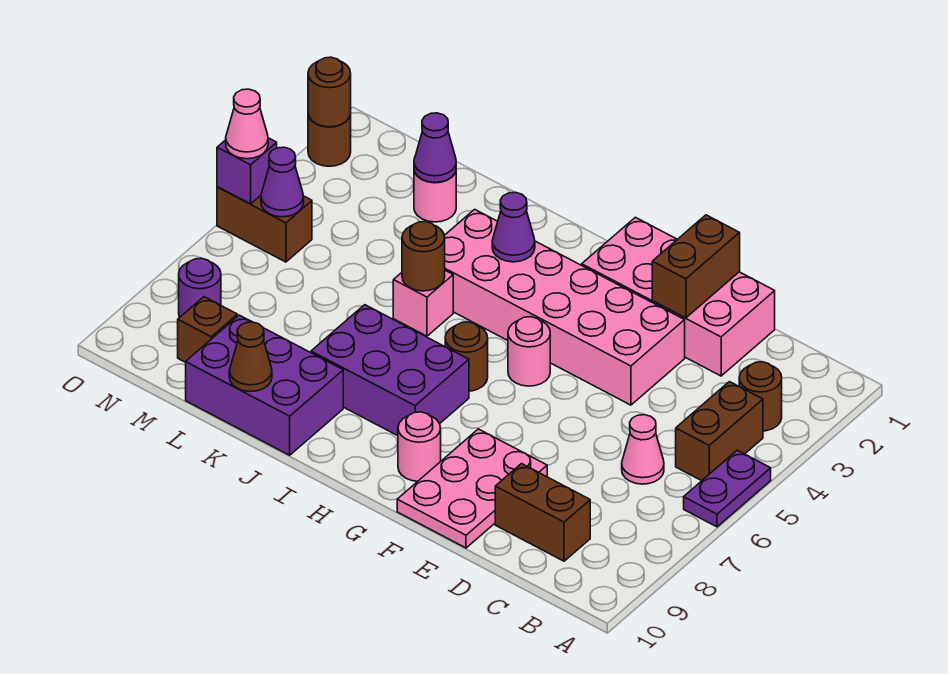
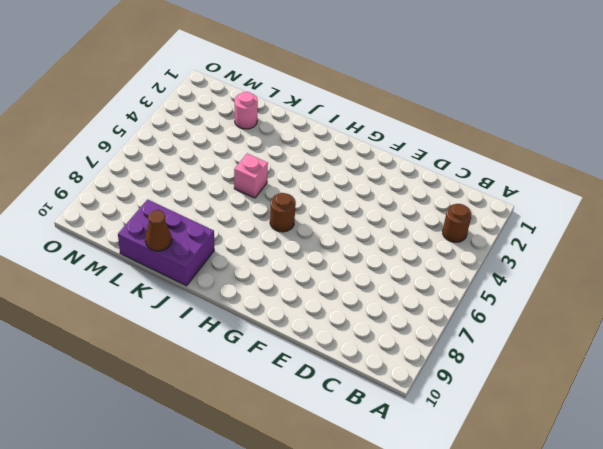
none -> purple plate A5:A6 level 1
none -> brown brick B4:B5 level 1
none -> pink cone C6 level 1

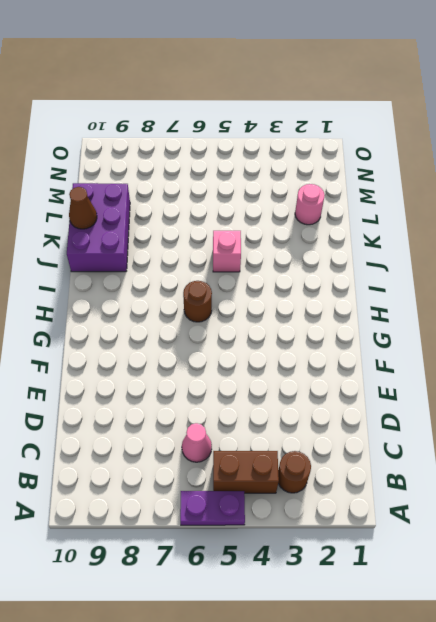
none -> brown brick C9:D9 level 1
none -> pink brick D1:G2 level 1
none -> pink brick E3:J4 level 1

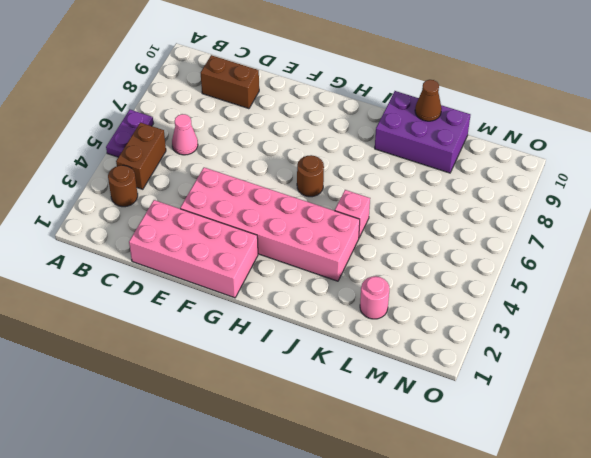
none -> pink plate E8:F10 level 1
none -> pink round brick G5 level 1
none -> pink round brick G9 level 1

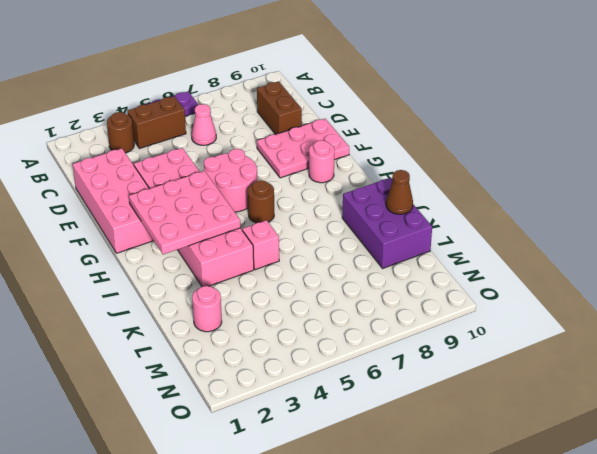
pink round brick F5:G6 level 1 -> pink round brick G5 level 1
pink plate G2:I4 level 2 -> purple cone I3 level 2
none -> purple brick H7:J8 level 1
none -> brown brick M9 level 1
none -> brown brick N5:O5 level 1

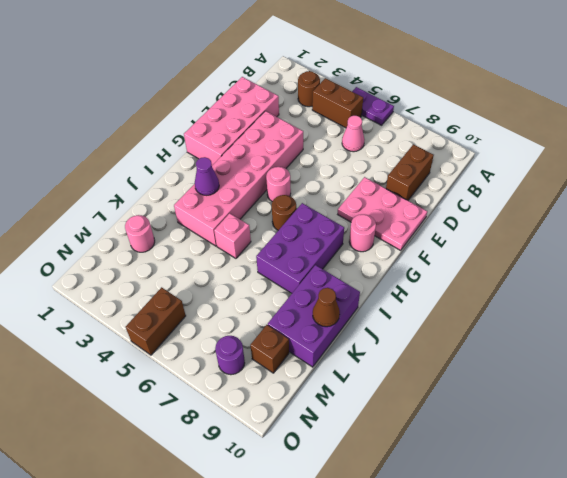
none -> brown round brick O2 level 1
none -> brown brick E1:E2 level 2
none -> brown round brick J5 level 2

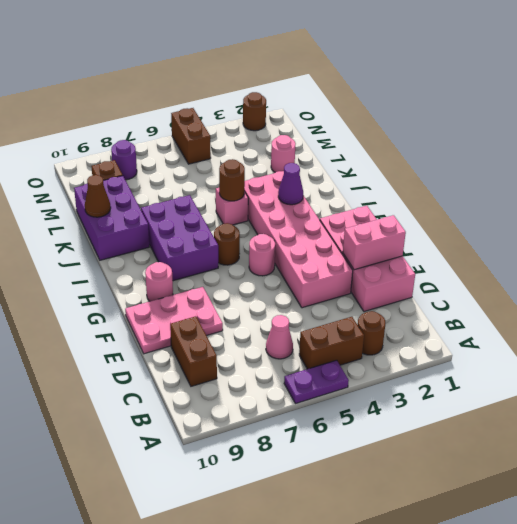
pink brick E1:E2 level 2 -> brown brick E1:E2 level 2
none -> purple cone L2 level 2
none -> purple cone N5 level 2
none -> brown round brick O2 level 2

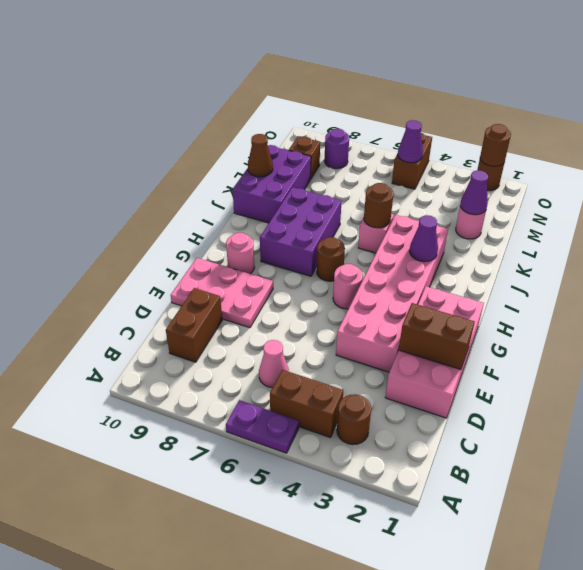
none -> purple brick O5 level 2
none -> pink cone O5 level 3

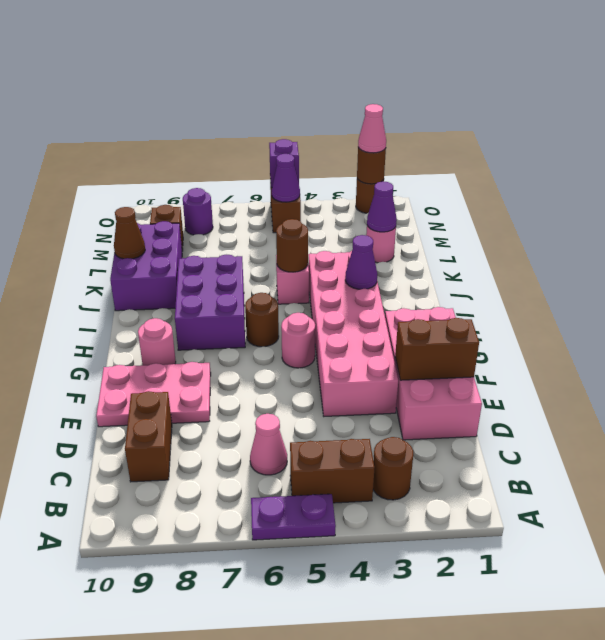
pink cone O2 level 3 -> pink cone O5 level 3

